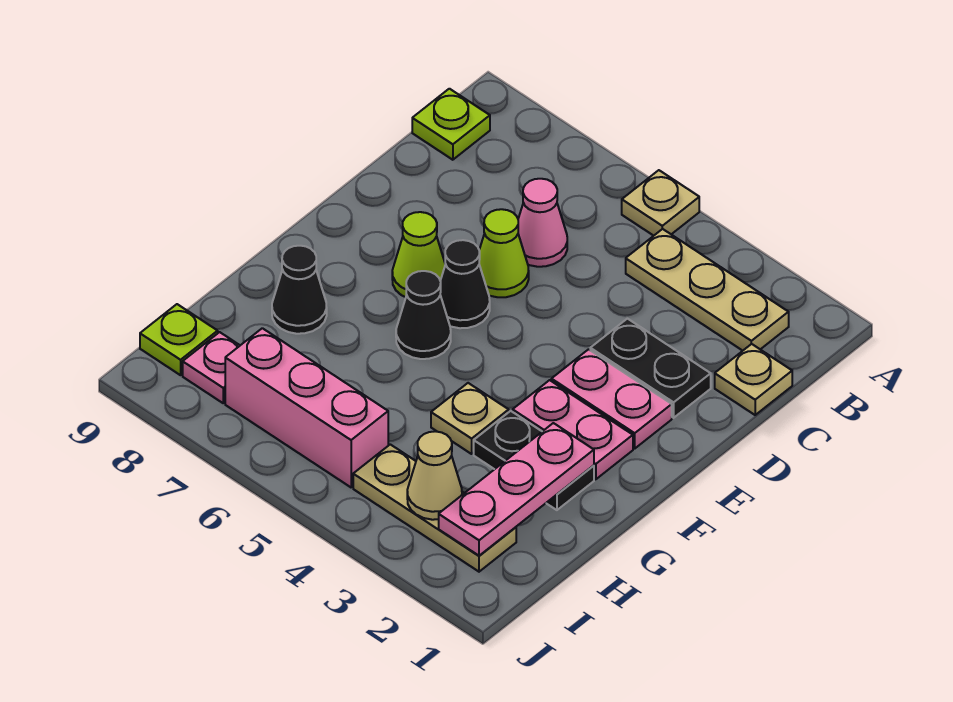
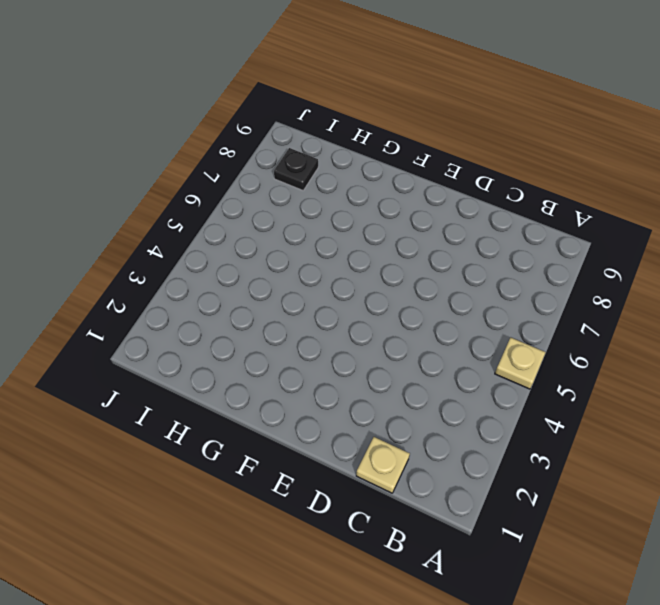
black plate I8 level 1 -> pink plate I8 level 1
none -> tan plate B2:B4 level 1
none -> lime plate B9 level 1
none -> pink cone C6 level 1

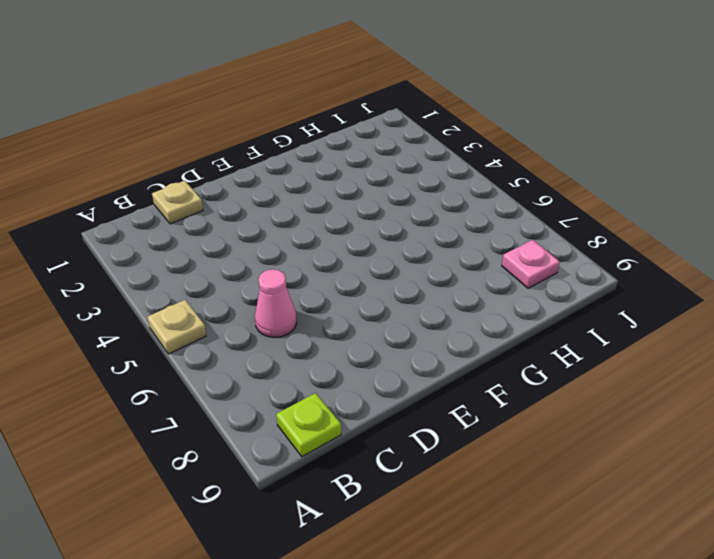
none -> tan plate B2:B4 level 1
none -> black plate D2:D3 level 1
none -> lime cone D6 level 1

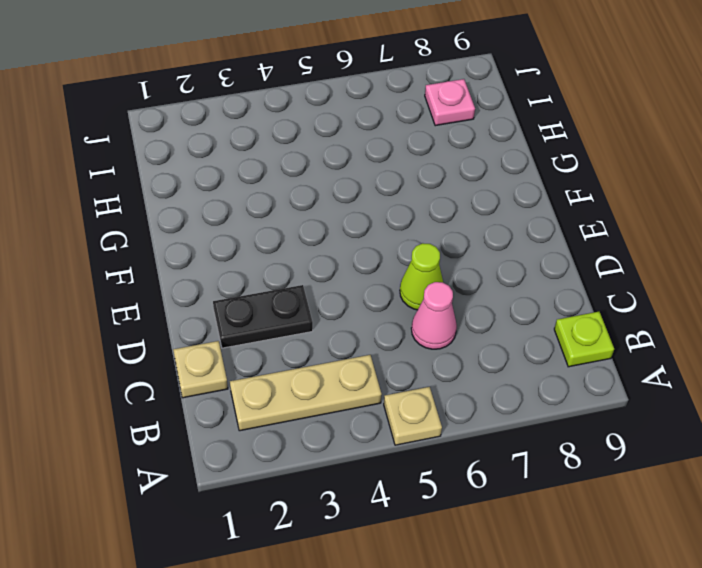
none -> pink plate E2:E3 level 1
none -> black cone E6 level 1
none -> lime cone E7 level 1

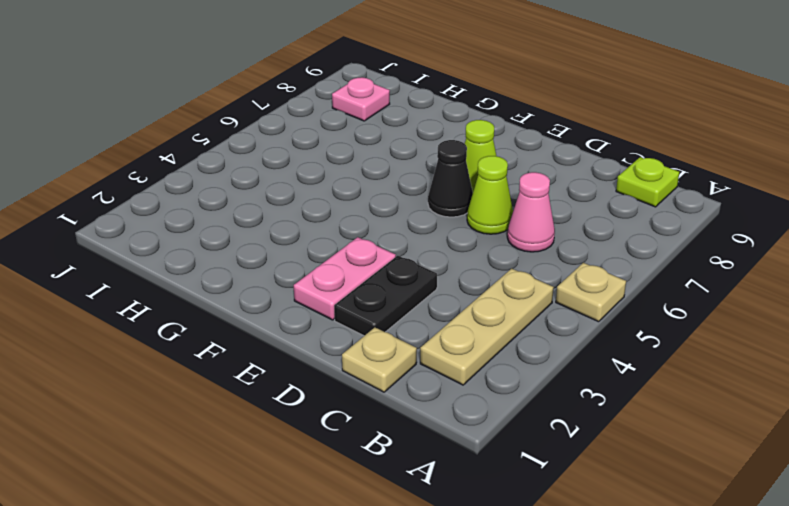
none -> pink plate F2:F3 level 1
none -> black cone F6 level 1
none -> black plate G2:G3 level 1

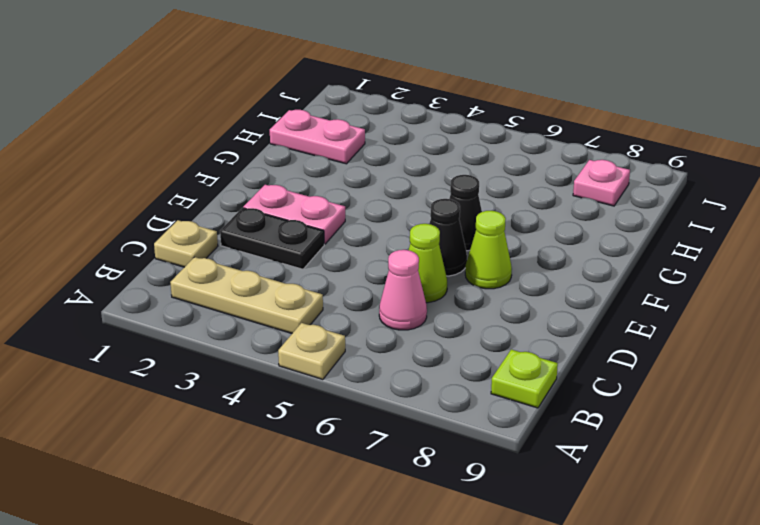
pink plate H1:H2 level 1 -> pink plate F2:F3 level 1
none -> black plate G2:G3 level 1
none -> tan plate G4 level 1
none -> black cone G8 level 1

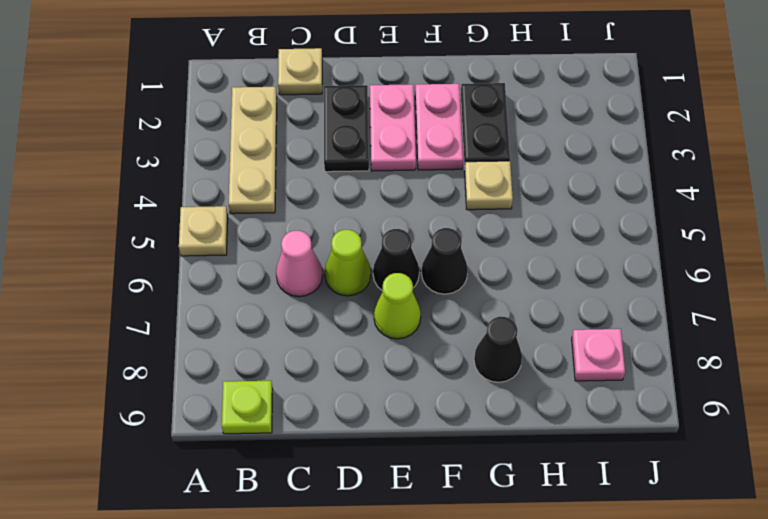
none -> tan plate I2:I4 level 1
none -> pink brick I5:I7 level 1
none -> lime plate I9 level 1

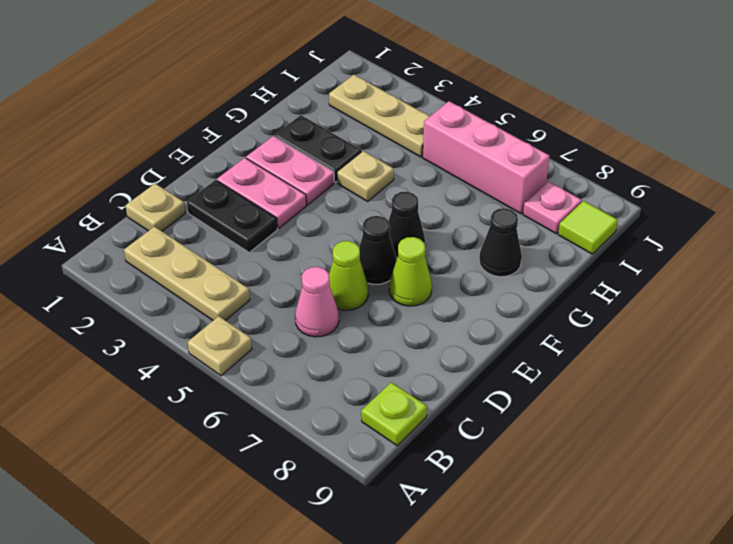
lime tile I9 level 1 -> lime plate I9 level 1
none -> pink plate G2:I2 level 2
none -> tan cone I3 level 2

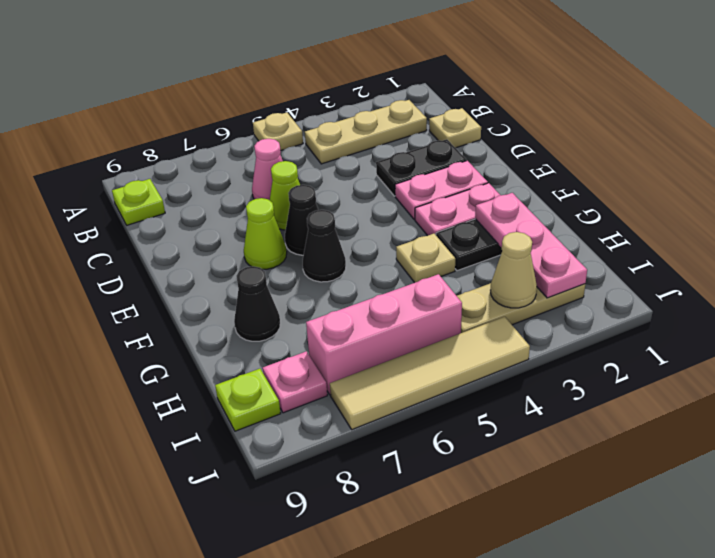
tan tile J4:J7 level 1 -> none

